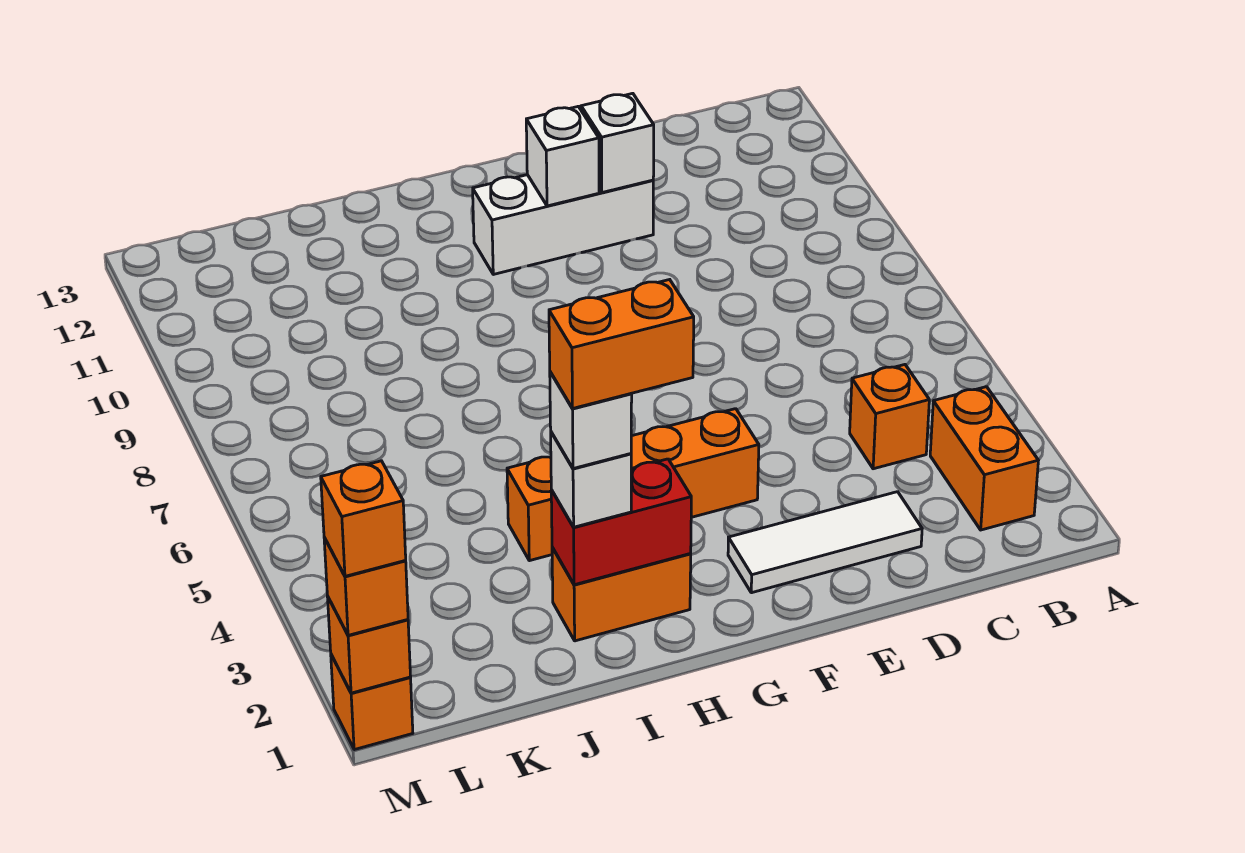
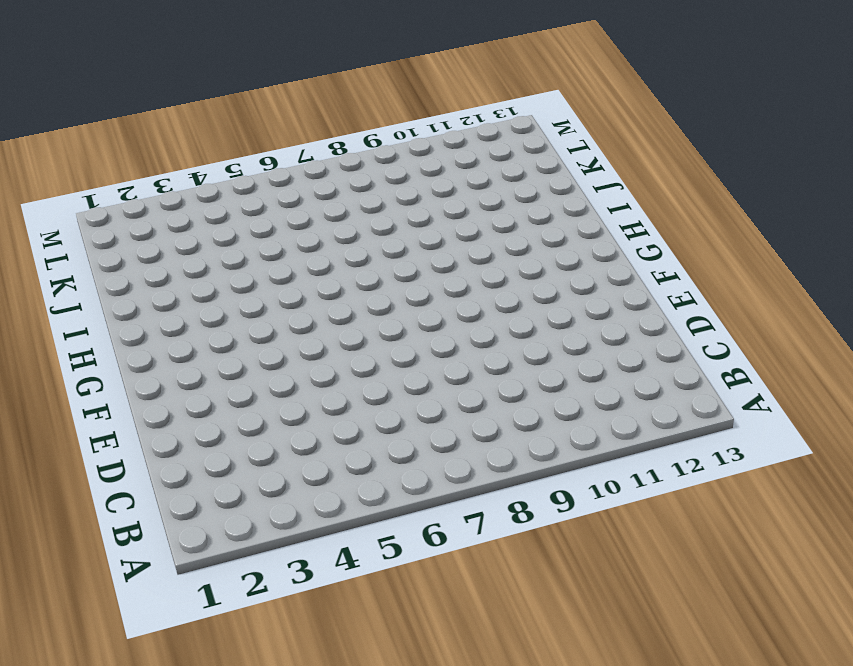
none -> orange brick B2:B3 level 1
none -> orange brick C4 level 1
none -> white tile D2:F2 level 1

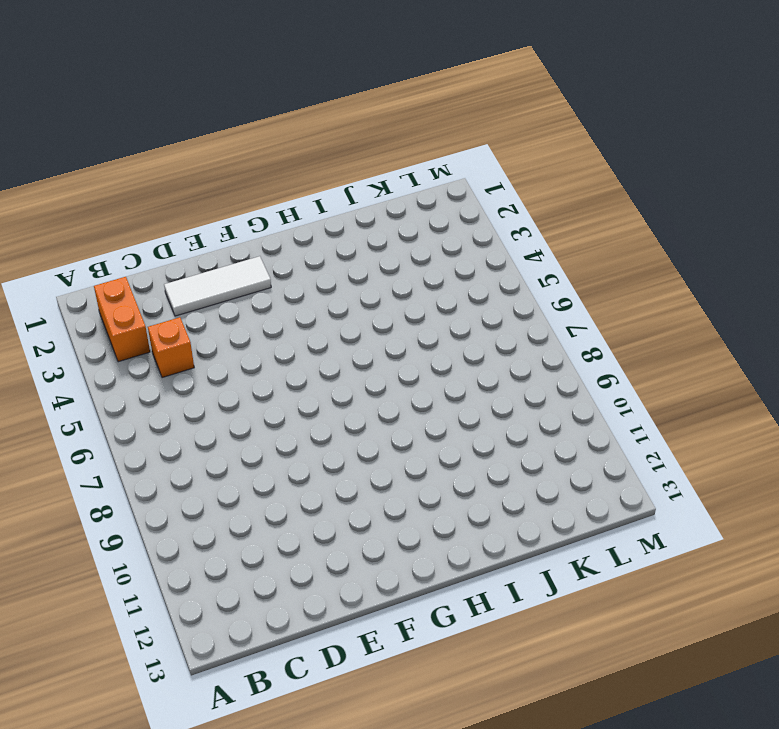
none -> white brick E11:G11 level 1
none -> orange brick F4:I4 level 1
none -> orange brick H2:I2 level 1

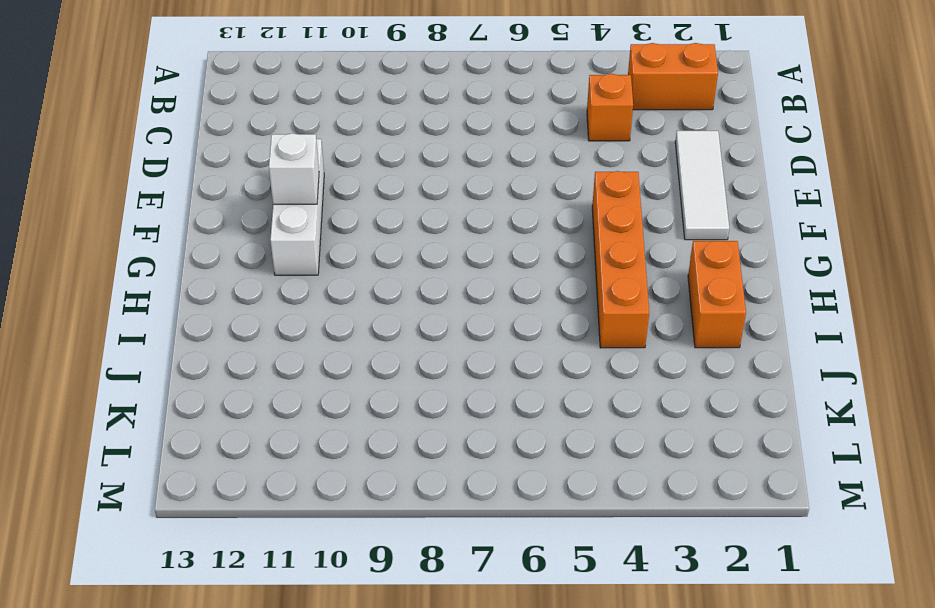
none -> orange brick M1 level 1
none -> white brick E11 level 2
none -> red brick H2:I2 level 2

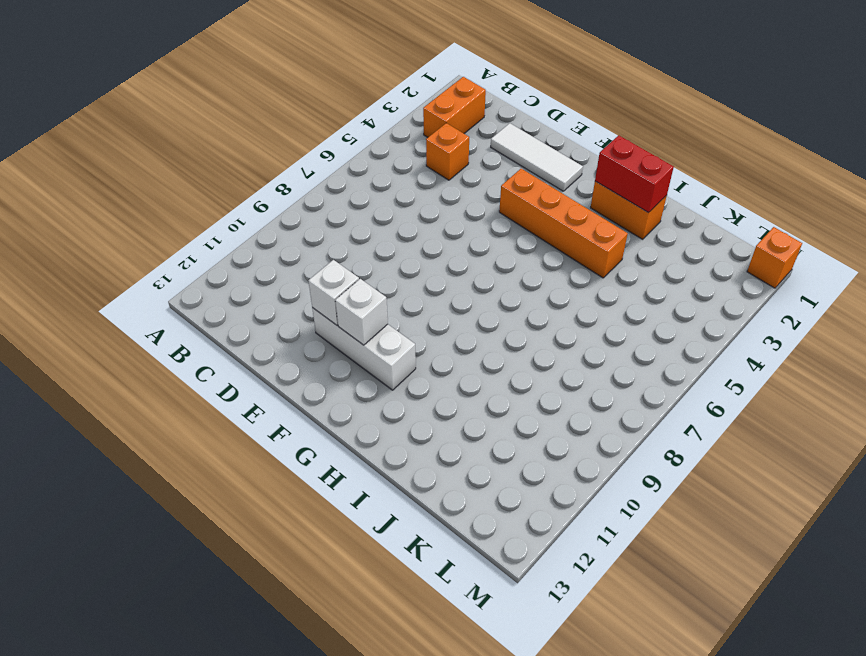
none -> orange brick M1 level 2
none -> white brick I2 level 3
none -> orange brick M1 level 3

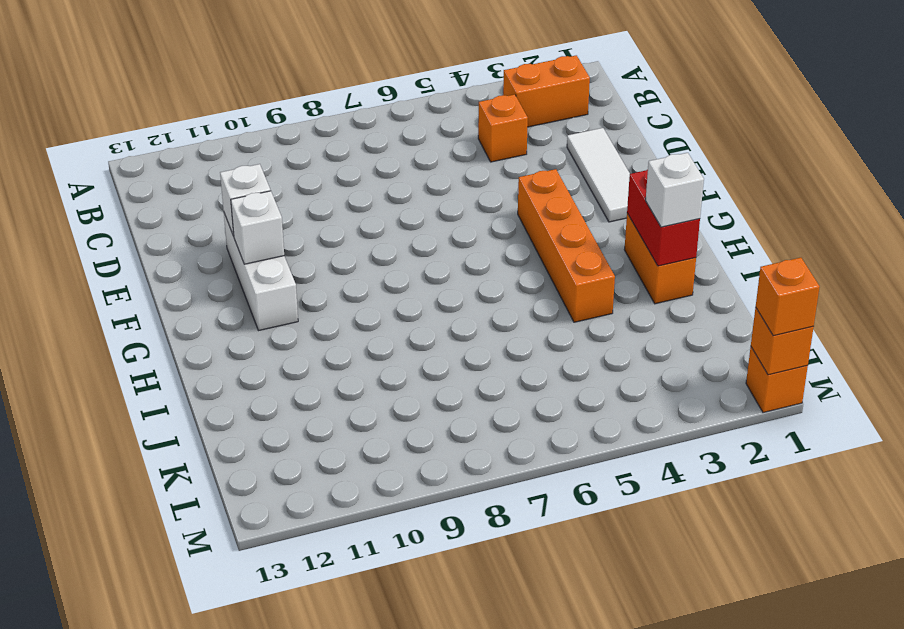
none -> white brick I2 level 4
none -> orange brick M1 level 4
none -> orange brick H2:I2 level 5

